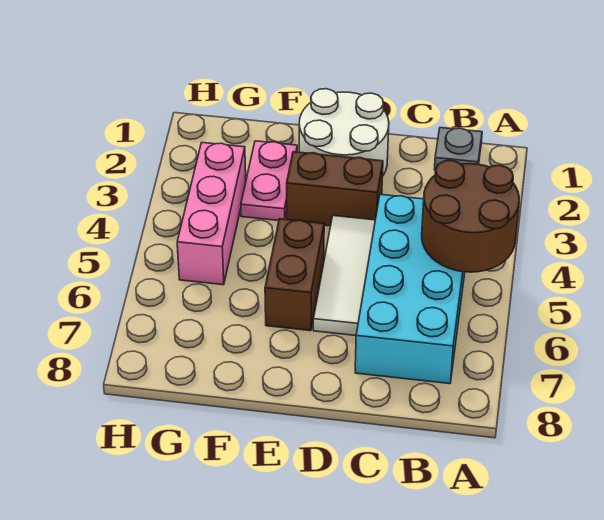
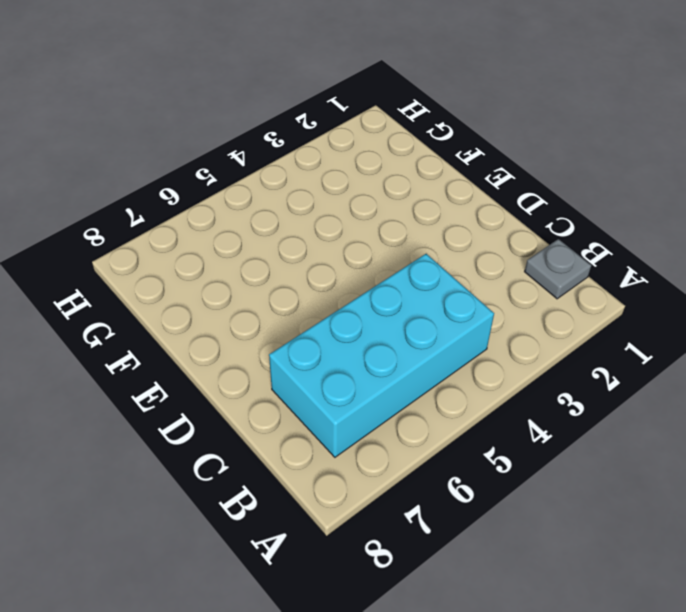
none -> white round brick D1:E2 level 1
none -> brown brick D3:E3 level 1

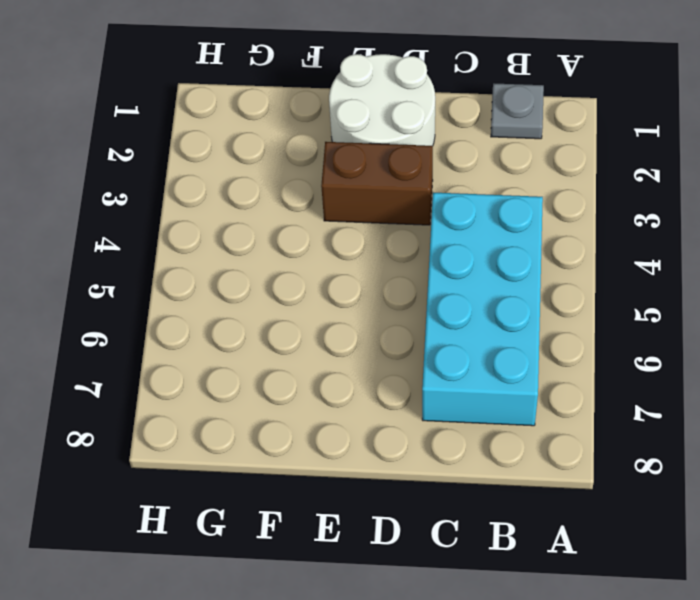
none -> white tile D4:D6 level 1
none -> brown brick E5:E6 level 1

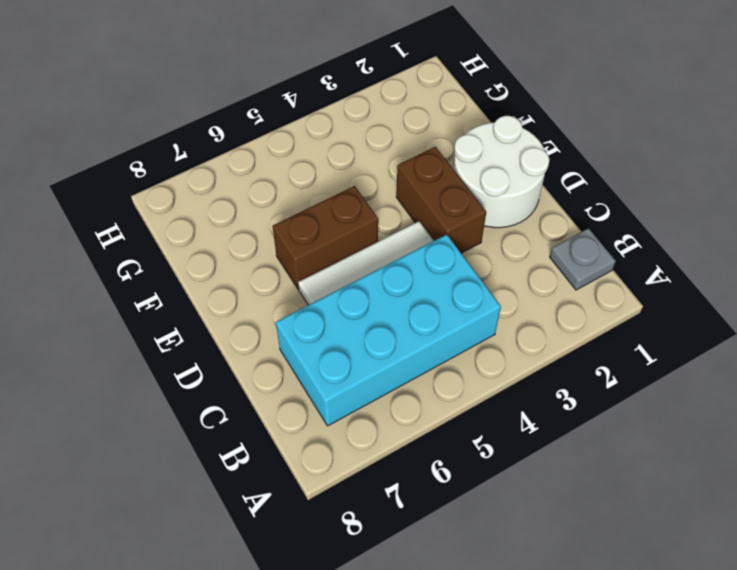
none -> pink plate F2:F3 level 1
none -> pink brick G3:G5 level 1

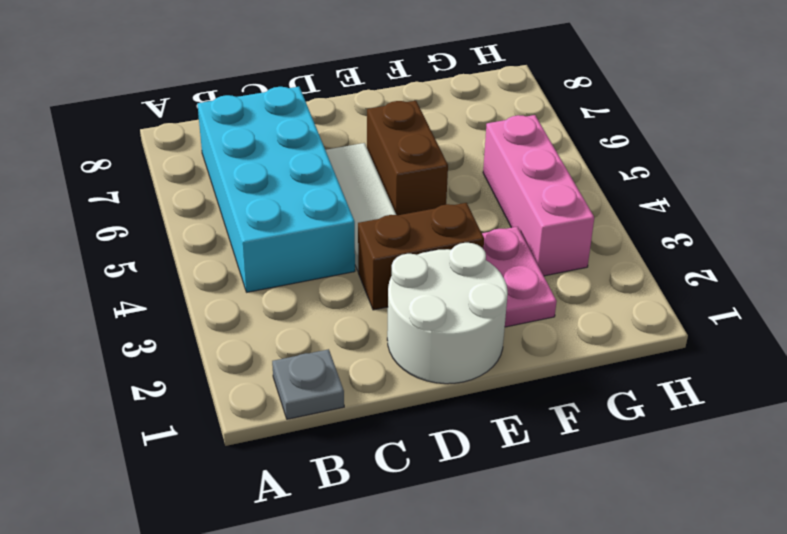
none -> brown round brick A4:B5 level 2

